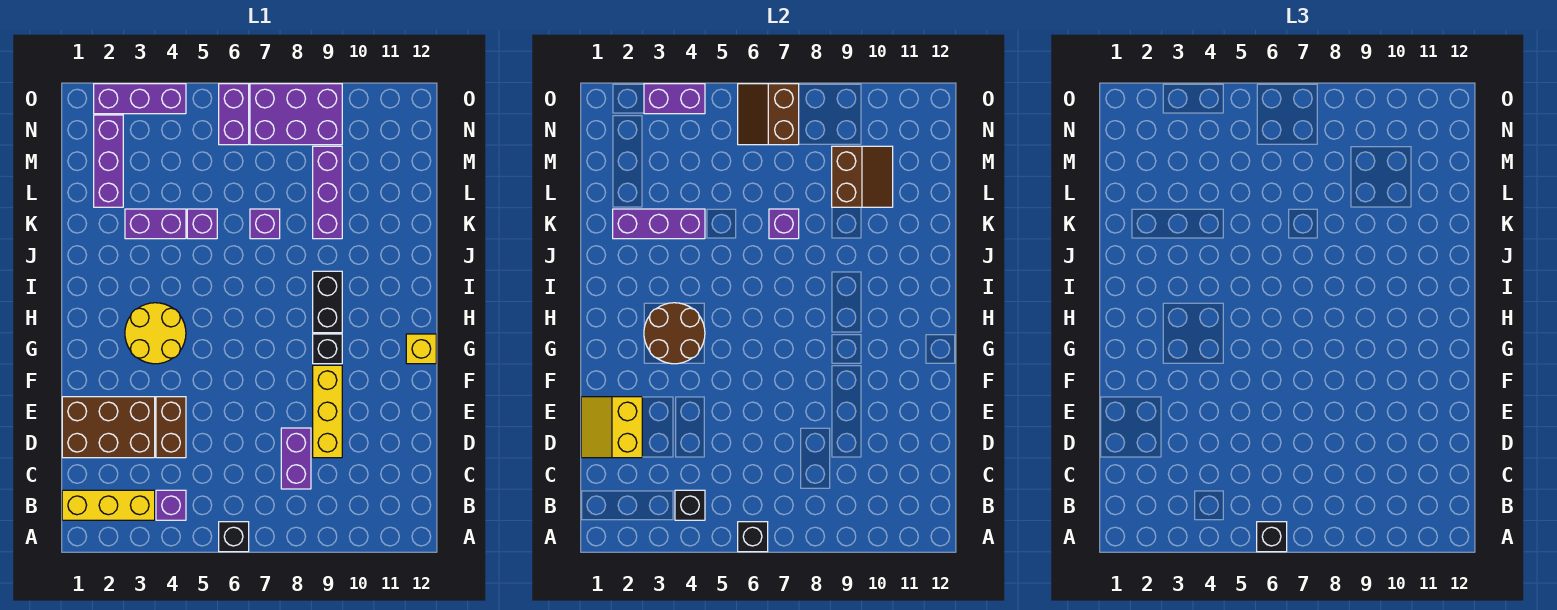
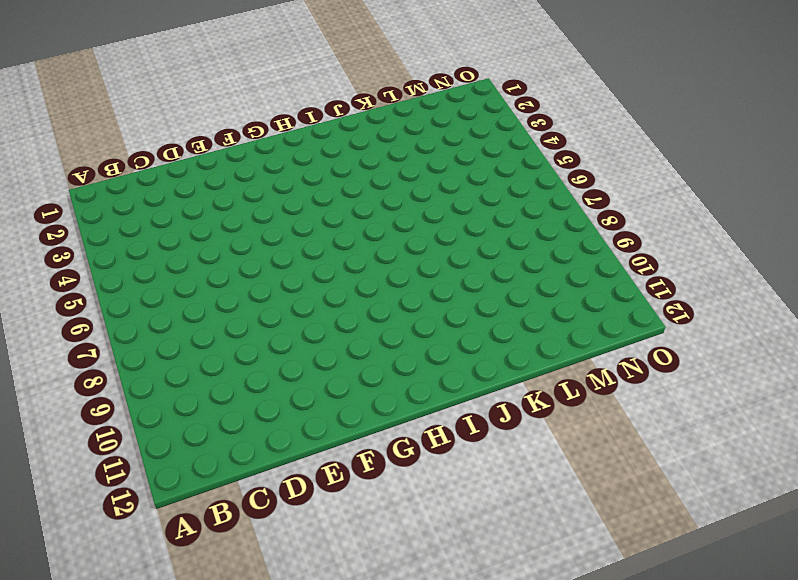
none -> black brick A6 level 1
none -> yellow brick B1:B3 level 1
none -> purple brick B4 level 1

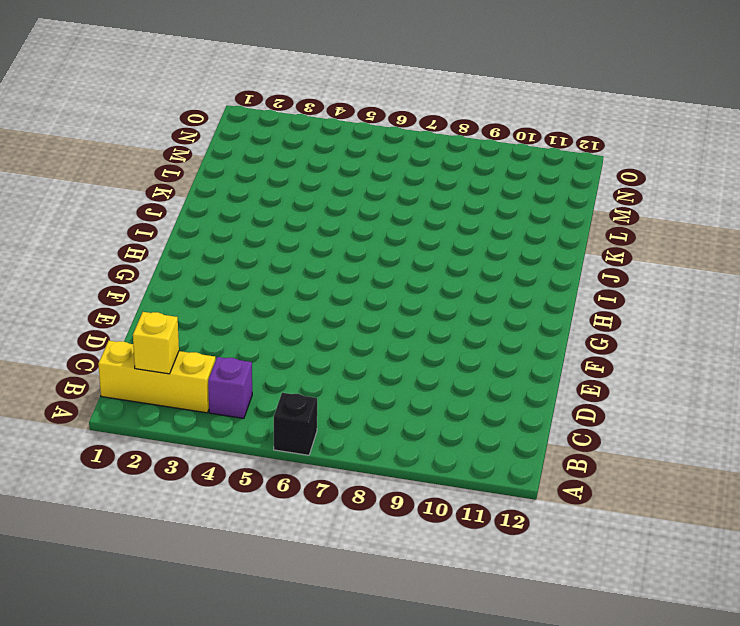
yellow brick B2 level 2 -> yellow brick G12 level 1
none -> purple brick C8:D8 level 1
none -> brown brick D1:E3 level 1
none -> brown brick D4:E4 level 1

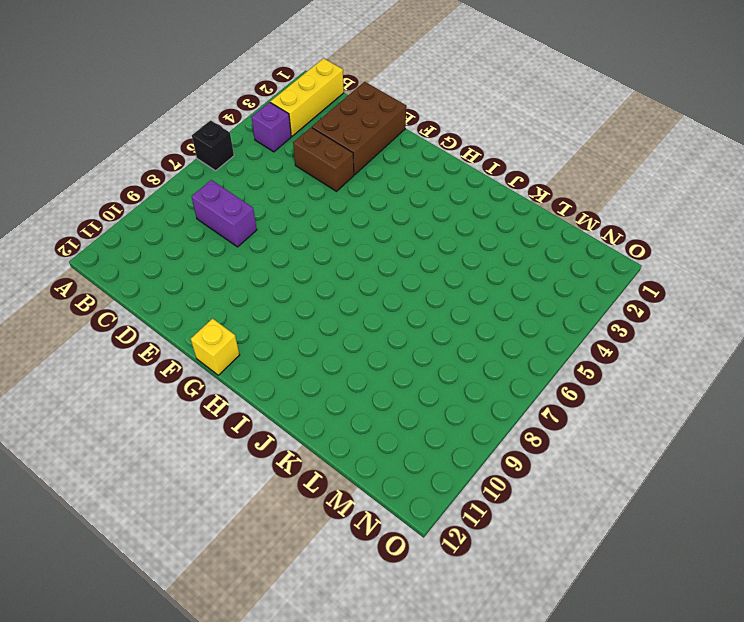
none -> yellow brick D9:F9 level 1
none -> yellow round brick G3:H4 level 1
none -> black brick G9 level 1

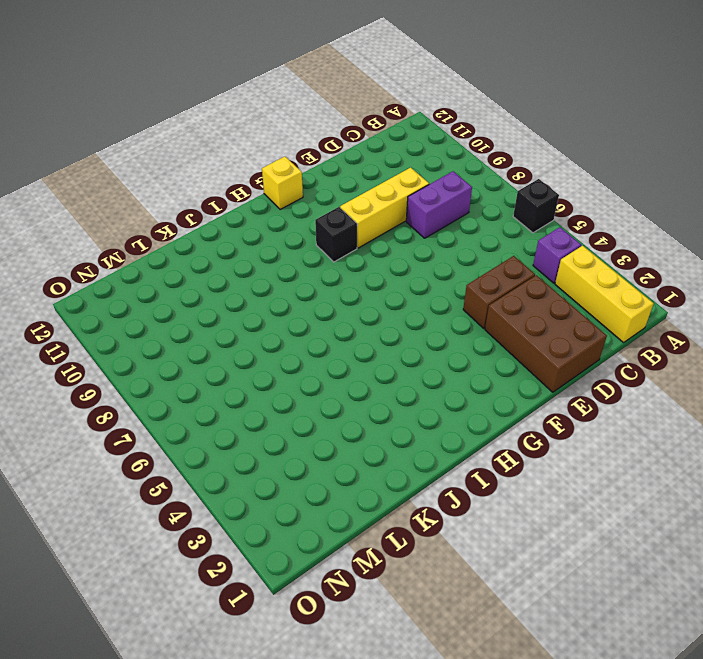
none -> yellow round brick G3:H4 level 1
none -> black brick H9:I9 level 1
none -> purple brick K3:K4 level 1

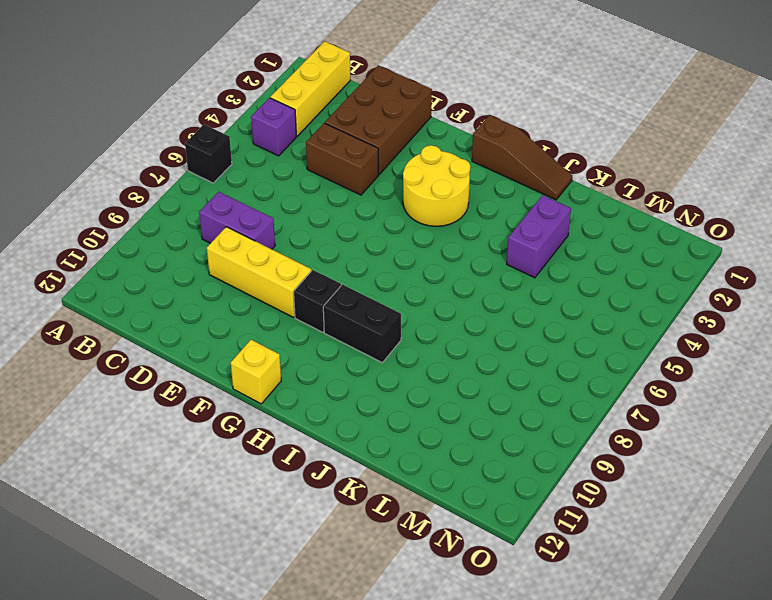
brown slope H1:J1 level 1 top H -> none
none -> purple brick K5 level 1
none -> purple brick K7 level 1
none -> purple brick K9:M9 level 1

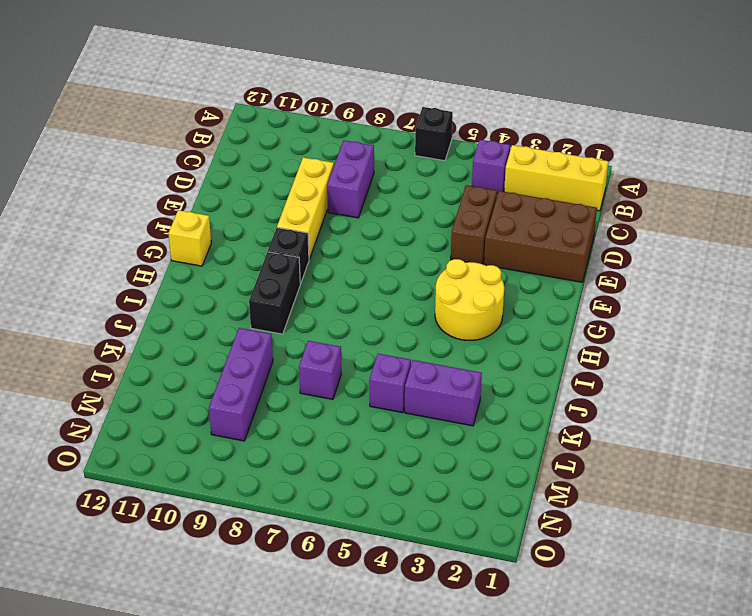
none -> purple brick L2:N2 level 1
none -> purple brick N6:O6 level 1
none -> purple brick N7:O9 level 1

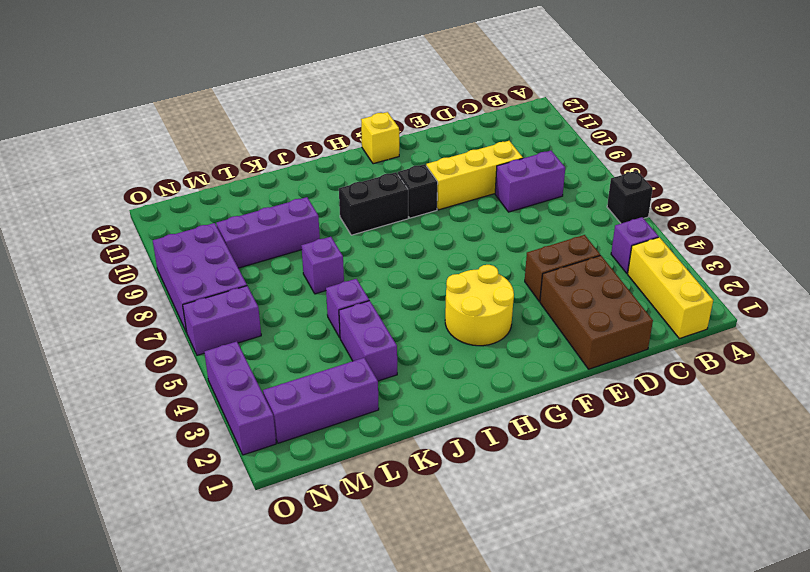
none -> black brick A6 level 2
none -> black brick B4 level 2
none -> yellow slope D1:E2 level 2 top 2

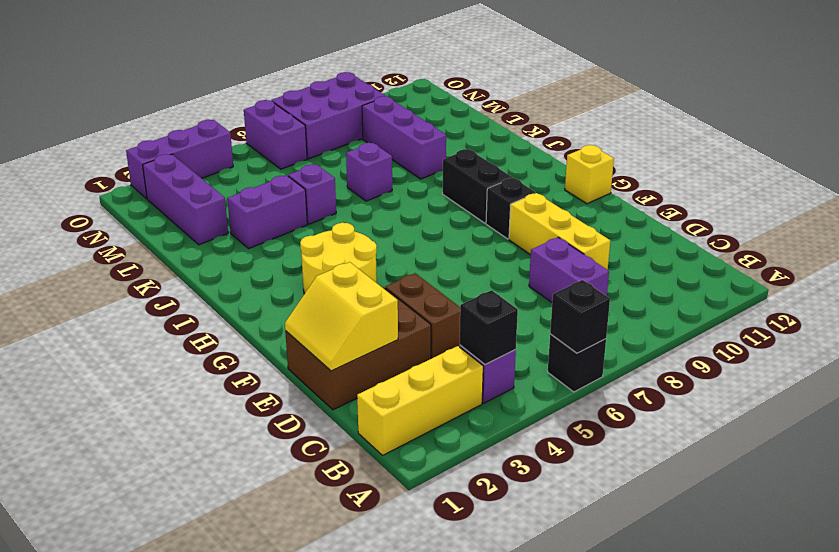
none -> brown round brick G3:H4 level 2
none -> purple brick K2:K4 level 2
none -> purple brick K7 level 2

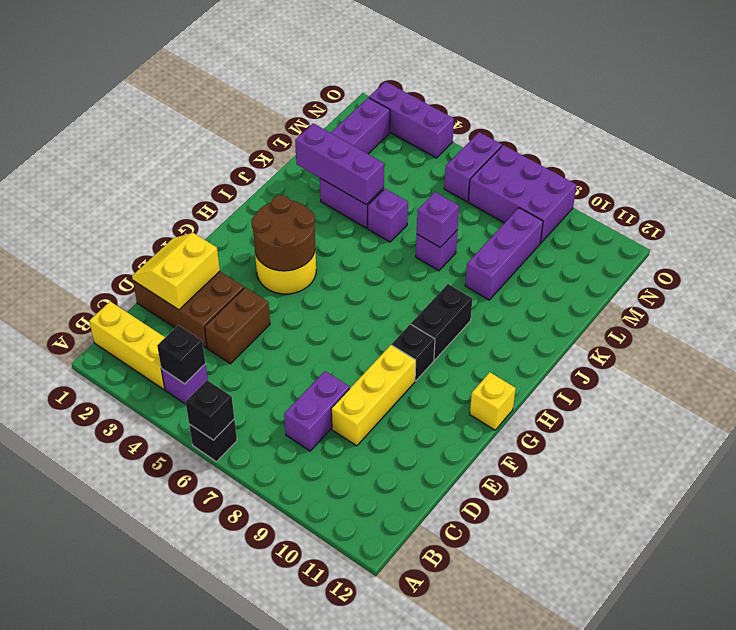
none -> brown slope L9:M10 level 2 top 9
none -> brown slope N6:O7 level 2 top 7
none -> purple brick O3:O4 level 2

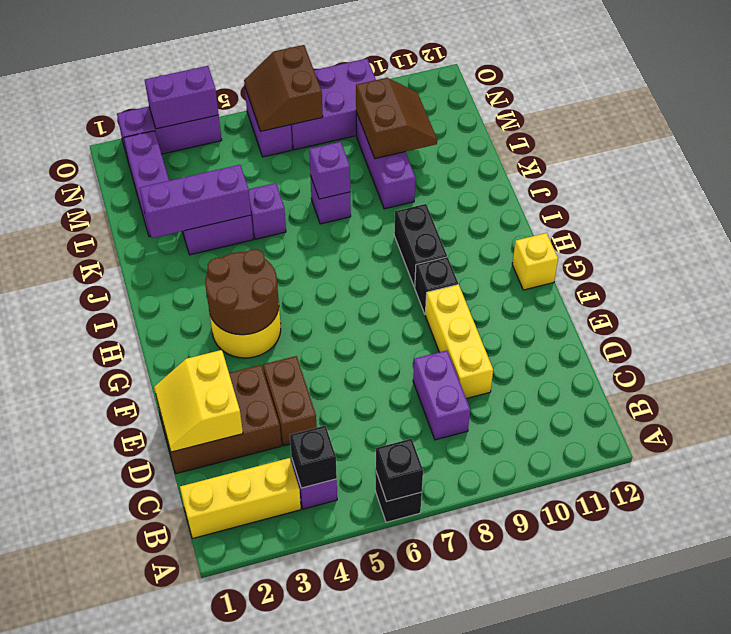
none -> black brick A6 level 3

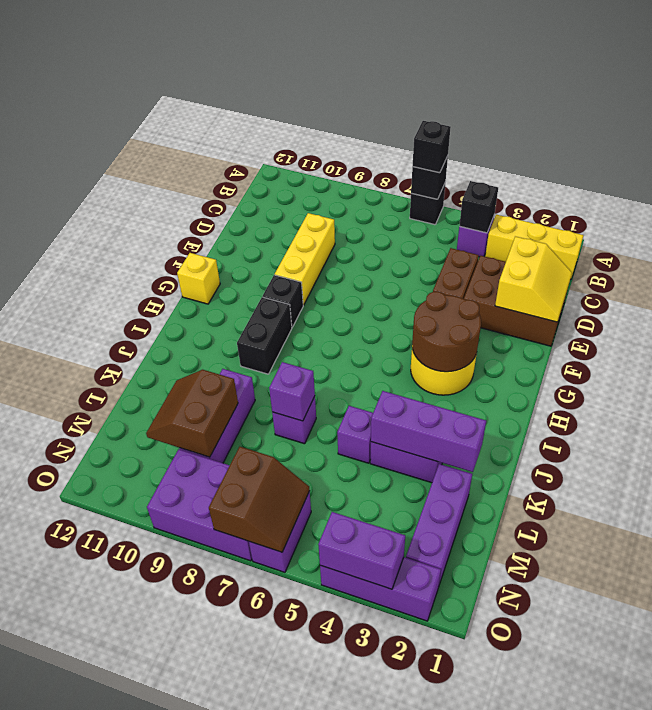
none -> purple brick C8:D8 level 1

